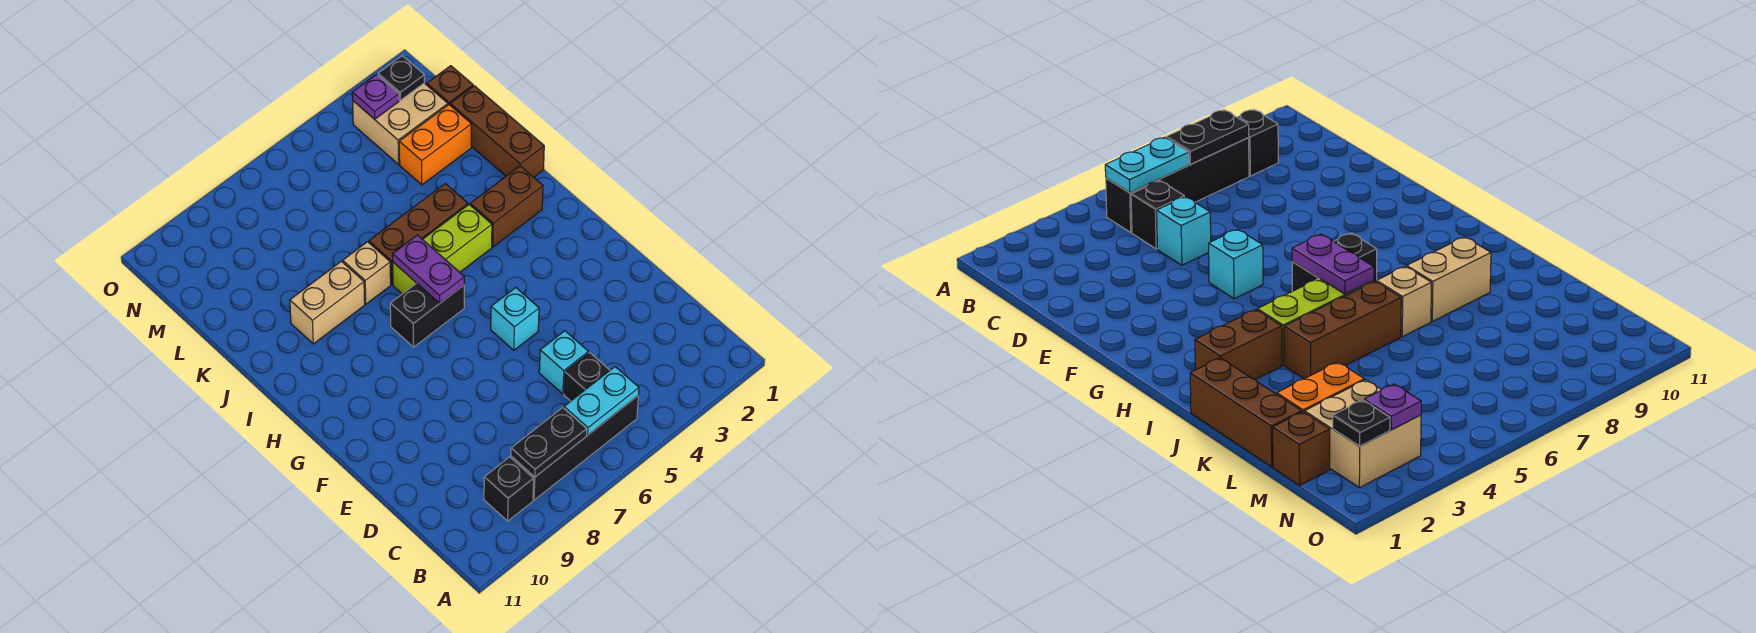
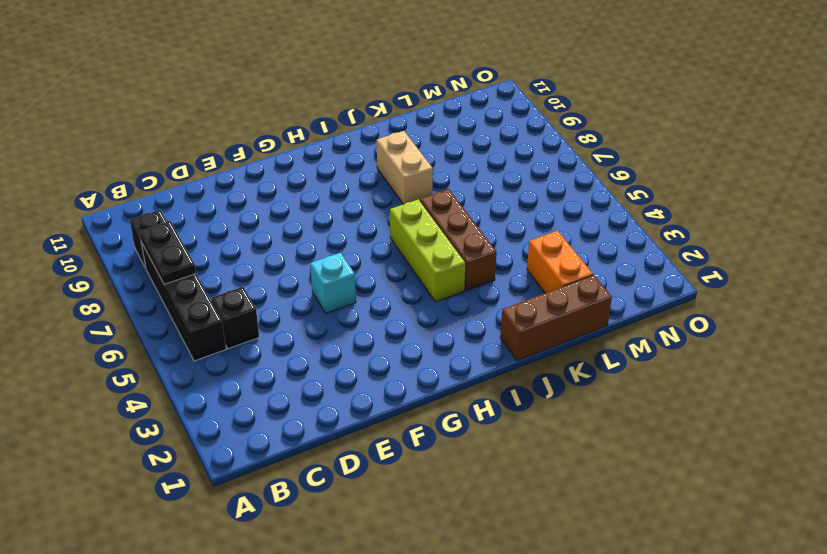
none -> cyan brick D5 level 1
none -> black brick H6:H7 level 1
none -> brown brick I2:I3 level 1

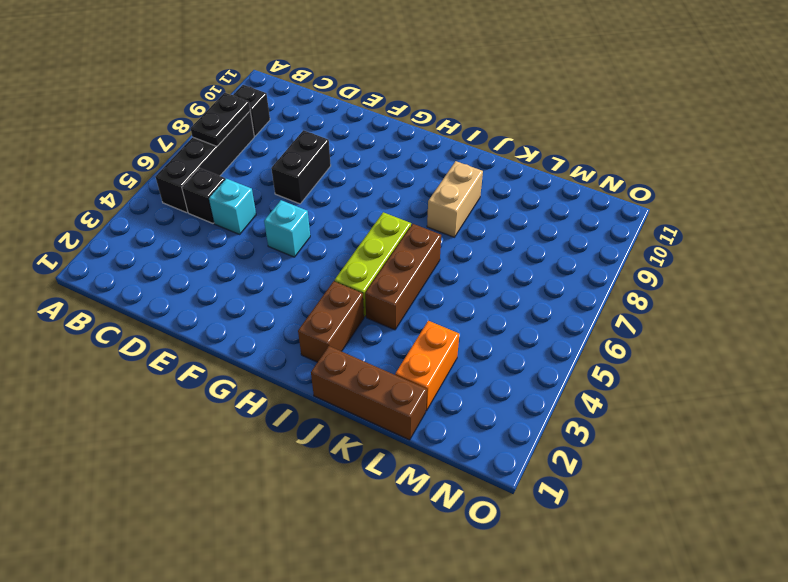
black brick E7:E8 level 1 -> black brick H6:H7 level 1
none -> tan brick J7 level 1
none -> brown brick M1 level 1
none -> tan brick M2:N3 level 1

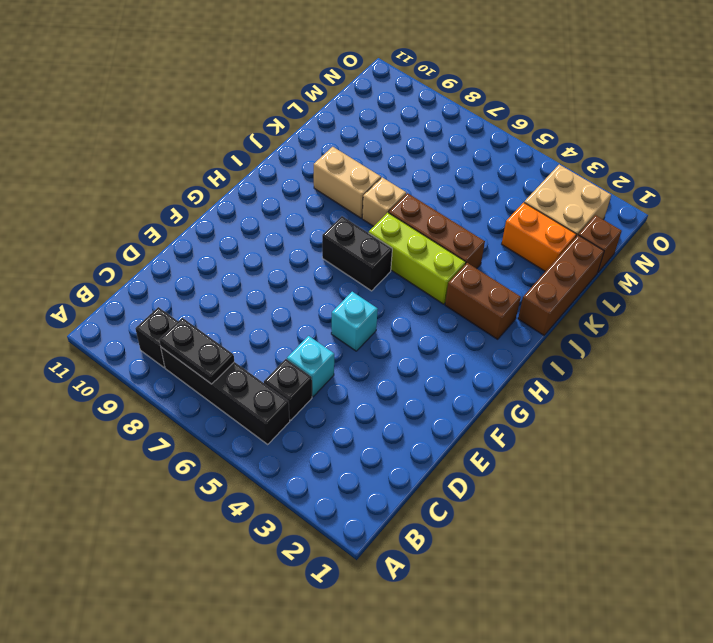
none -> cyan plate B5:B6 level 2
none -> purple plate H6:I6 level 2
none -> black plate N2 level 2

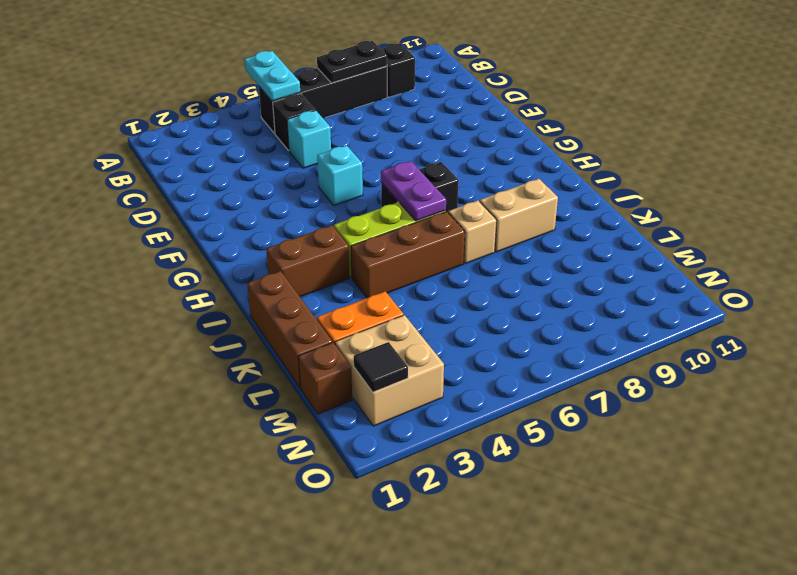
cyan plate A5:B5 level 2 -> cyan plate B5:B6 level 2
black tile N2 level 2 -> black plate N2 level 2
none -> purple plate N3 level 2

